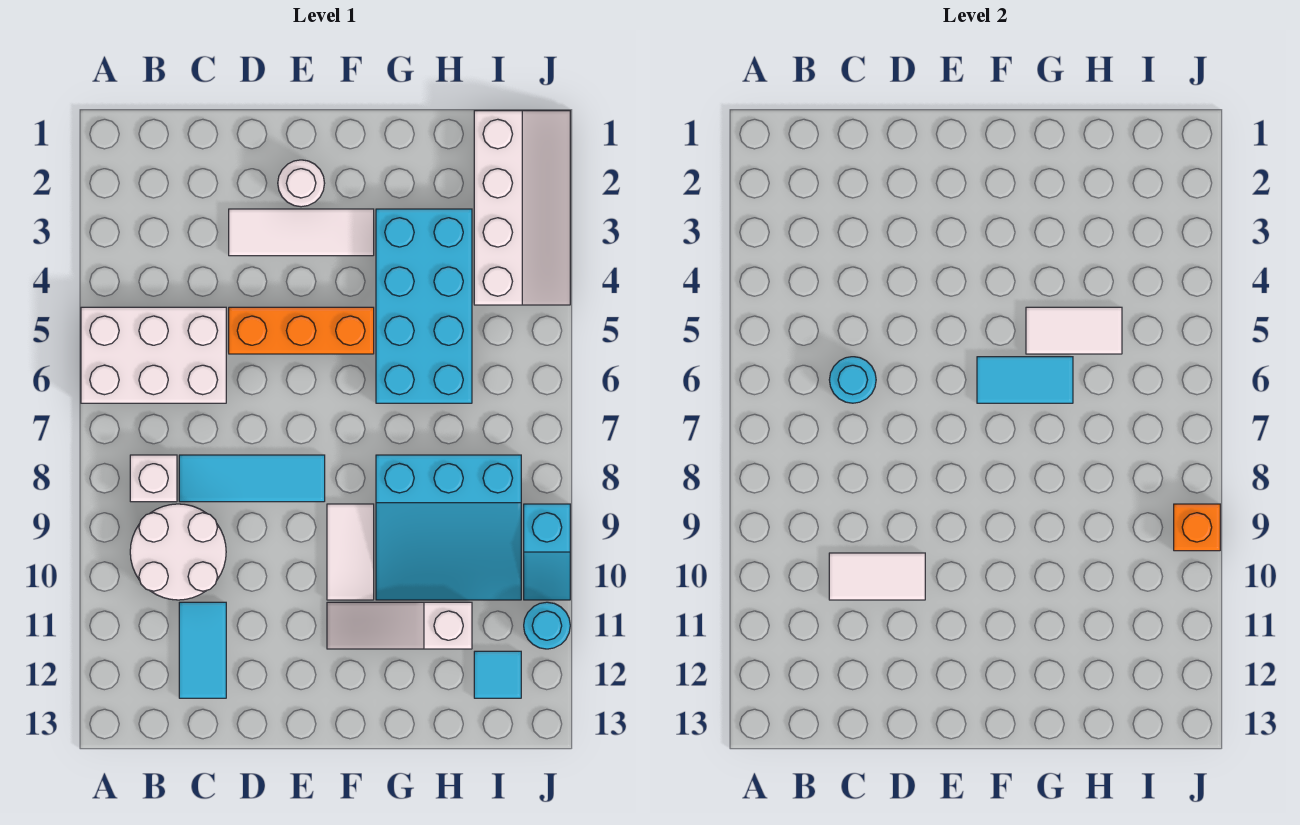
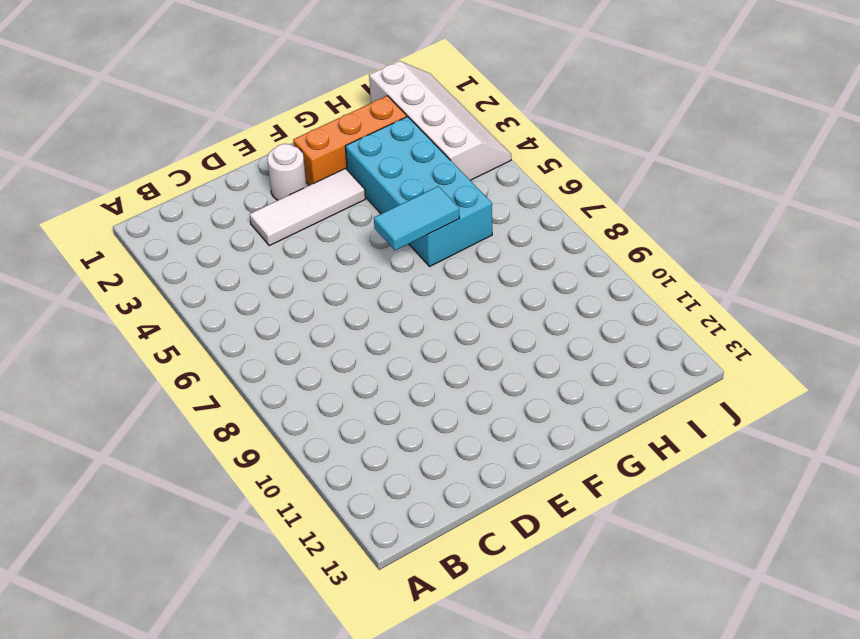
orange brick F2:H2 level 1 -> orange brick D5:F5 level 1
none -> white brick A5:C6 level 1
none -> white brick B8 level 1
none -> white round brick B9:C10 level 1

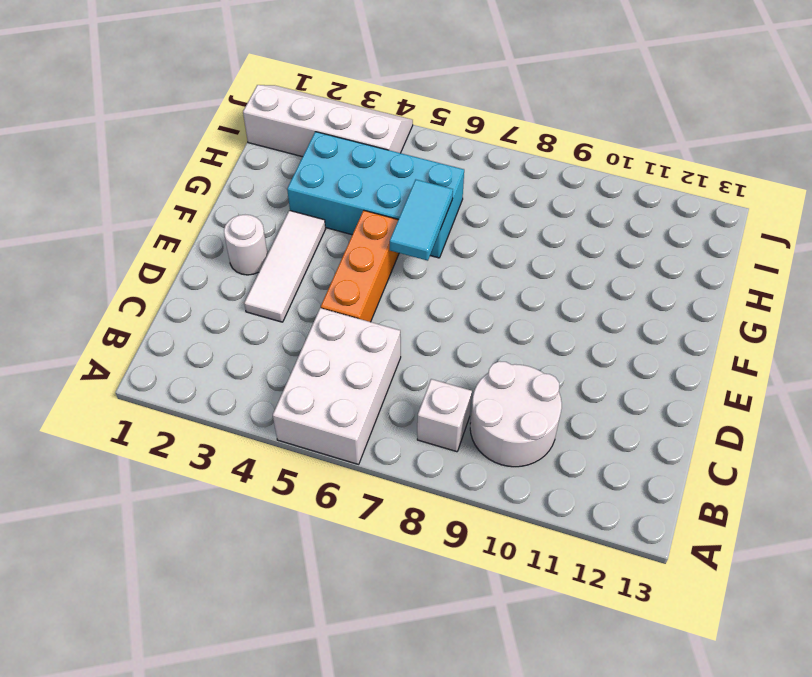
none -> cyan tile C8:E8 level 1
none -> cyan tile C11:C12 level 1
none -> white tile F9:F10 level 1

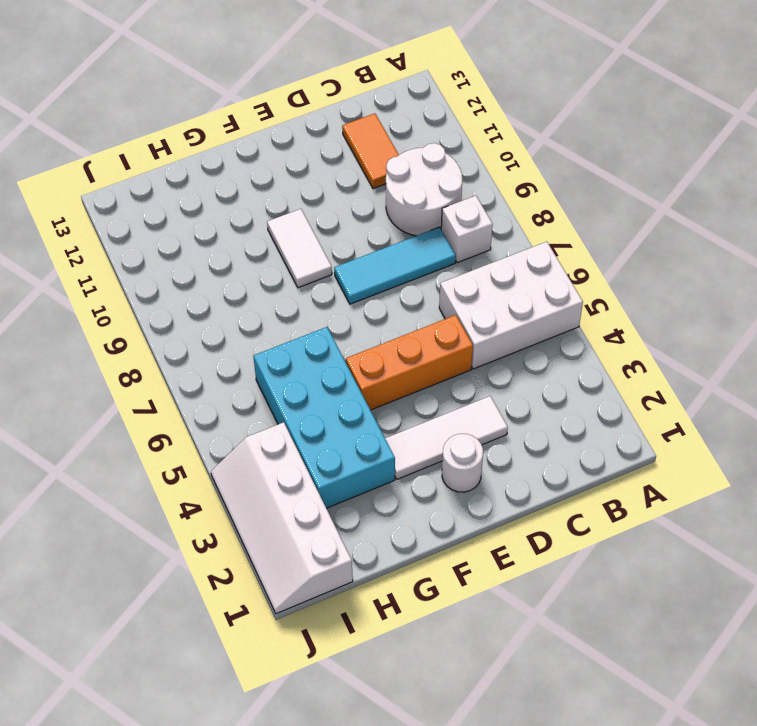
orange tile C11:C12 level 1 -> cyan tile C11:C12 level 1
none -> white slope F11:H11 level 1 top H
none -> cyan slope G8:I10 level 1 top 8
none -> cyan tile I12 level 1

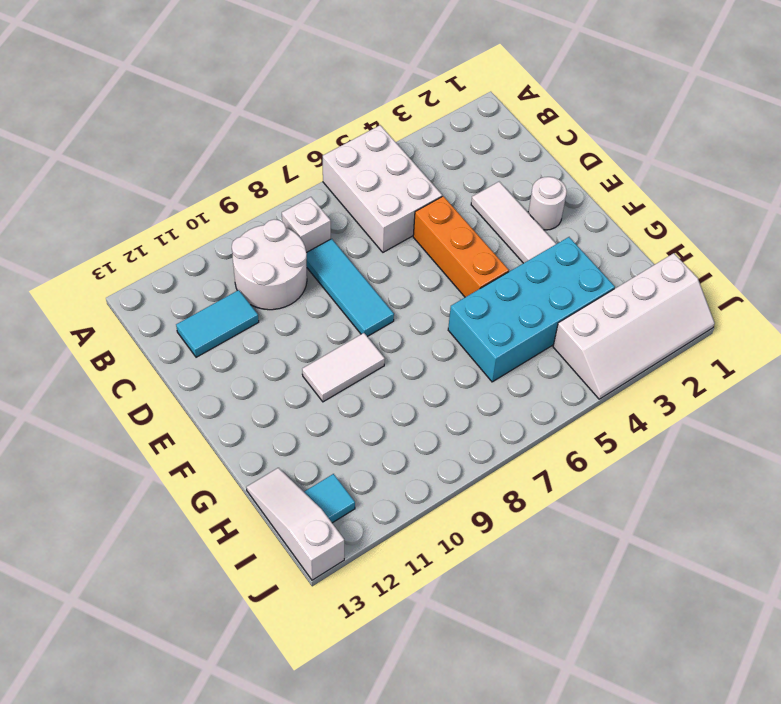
white slope H13:J13 level 1 top J -> white slope F11:H11 level 1 top H
none -> cyan slope G8:I10 level 1 top 8
none -> cyan slope J9:J10 level 1 top 9
none -> cyan round brick J11 level 1

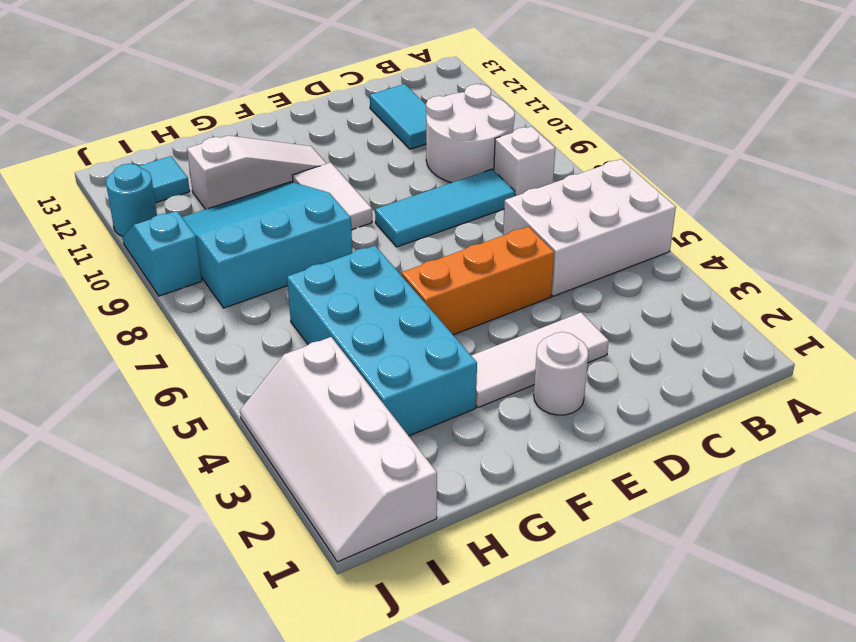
none -> cyan round brick C6 level 2
none -> white tile C10:D10 level 2
none -> cyan tile F6:G6 level 2

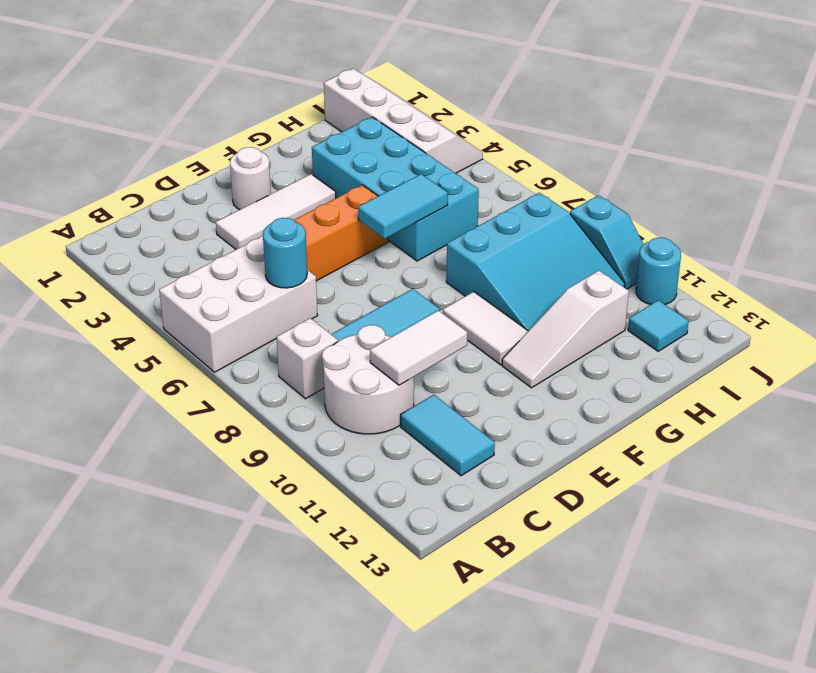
none -> white tile G5:H5 level 2
none -> orange brick J9 level 2

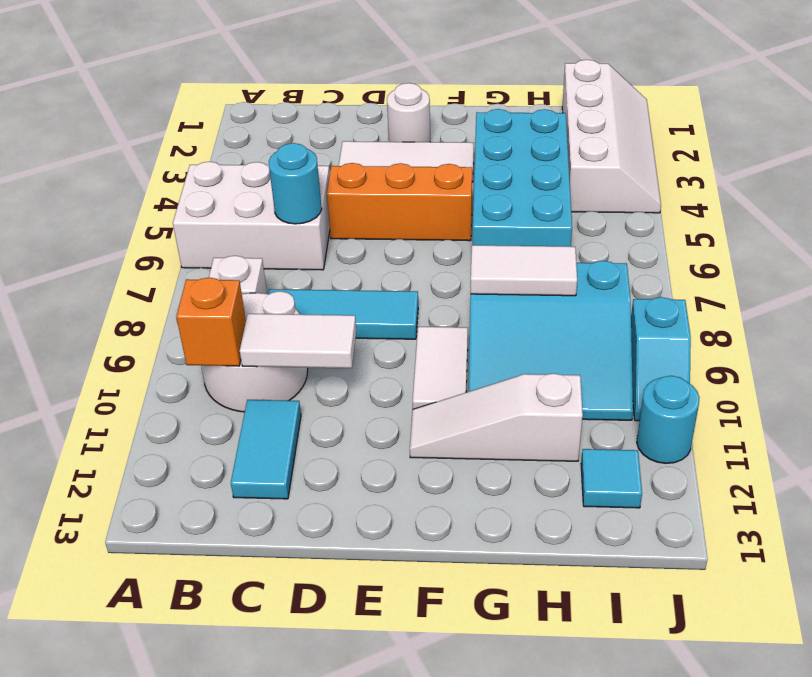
orange brick B10 level 2 -> orange brick J9 level 2
white tile G8:H8 level 2 -> white tile G5:H5 level 2
none -> cyan tile F6:G6 level 2

